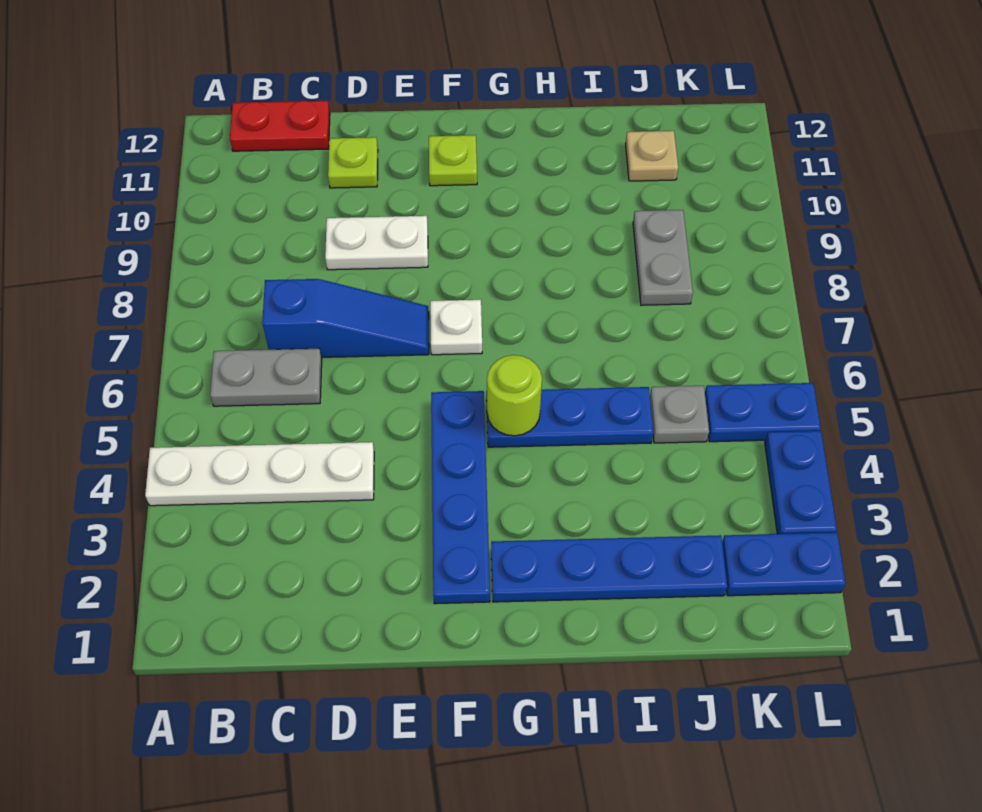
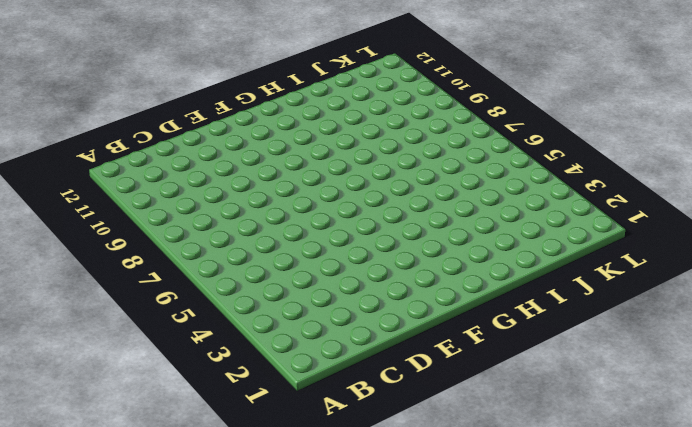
none -> white plate A4:D4 level 1
none -> grey plate B6:C6 level 1
none -> red plate B12:C12 level 1

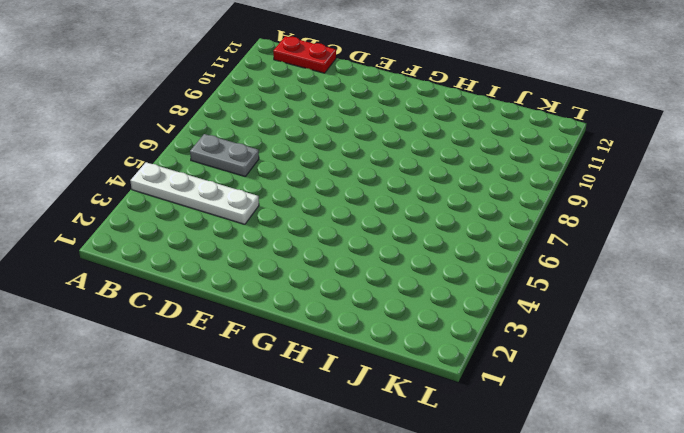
none -> blue slope C7:E7 level 1 top C
none -> white plate D9:E9 level 1
none -> lime plate D11 level 1

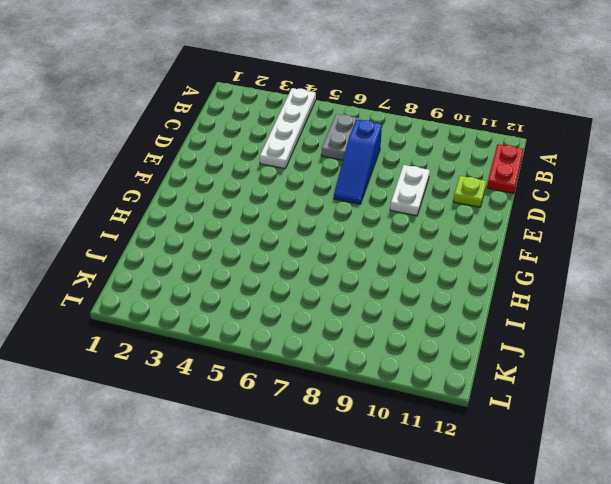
none -> blue plate F2:F5 level 1
none -> white plate F7 level 1
none -> lime plate F11 level 1

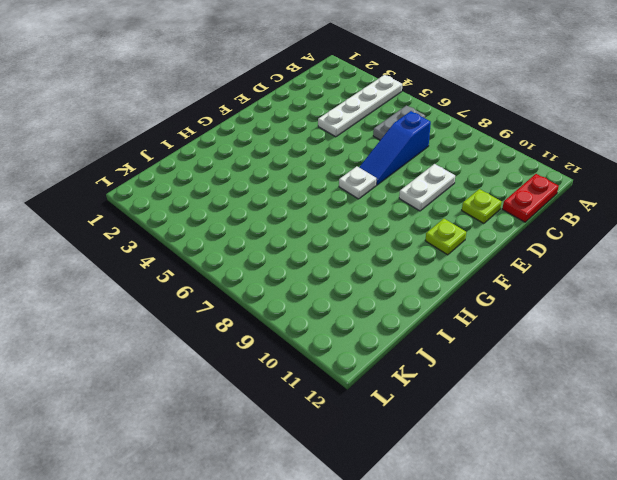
none -> blue plate F2:F5 level 1
none -> blue plate G2:J2 level 1
none -> blue plate G5:I5 level 1

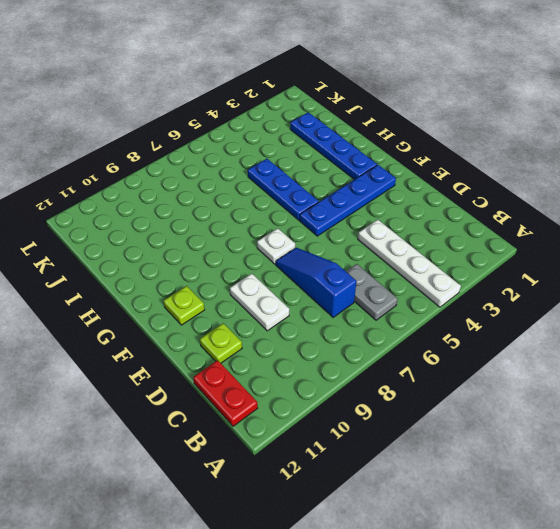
none -> grey plate J5 level 1
none -> grey plate J8:J9 level 1
none -> tan plate J11 level 1

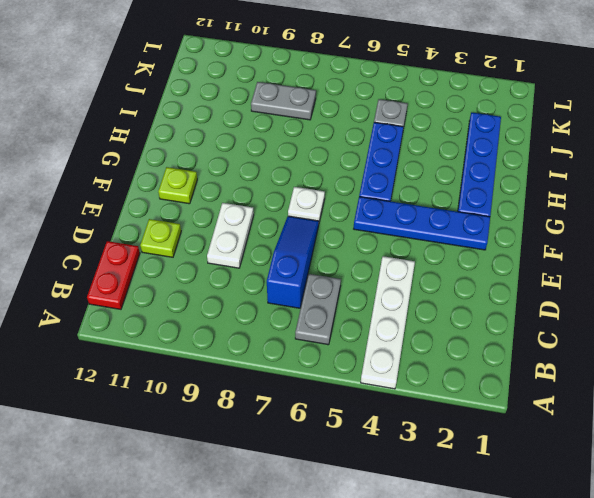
none -> tan plate J11 level 1
none -> blue plate K2:L2 level 1
none -> blue plate K5:L5 level 1

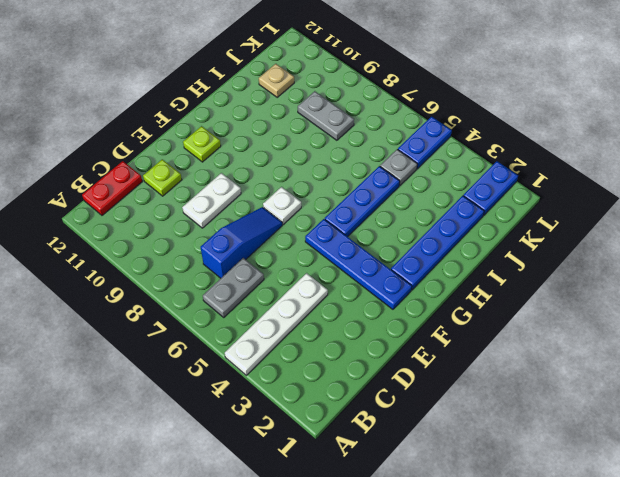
none -> blue plate L3:L4 level 1
none -> lime round brick G5 level 2

